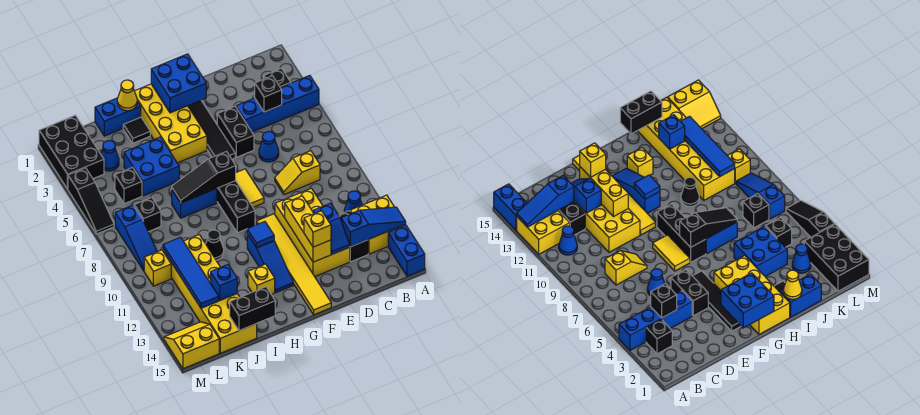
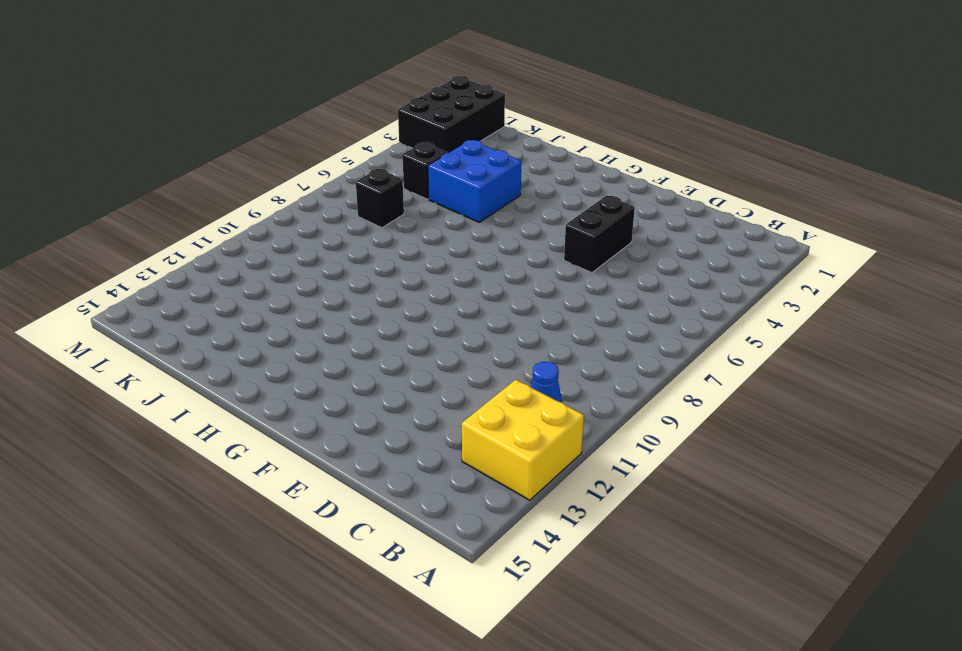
none -> blue brick A4:D4 level 1
none -> blue brick A14:A15 level 1
none -> black brick B3 level 1
none -> yellow slope C8:D8 level 1 top C

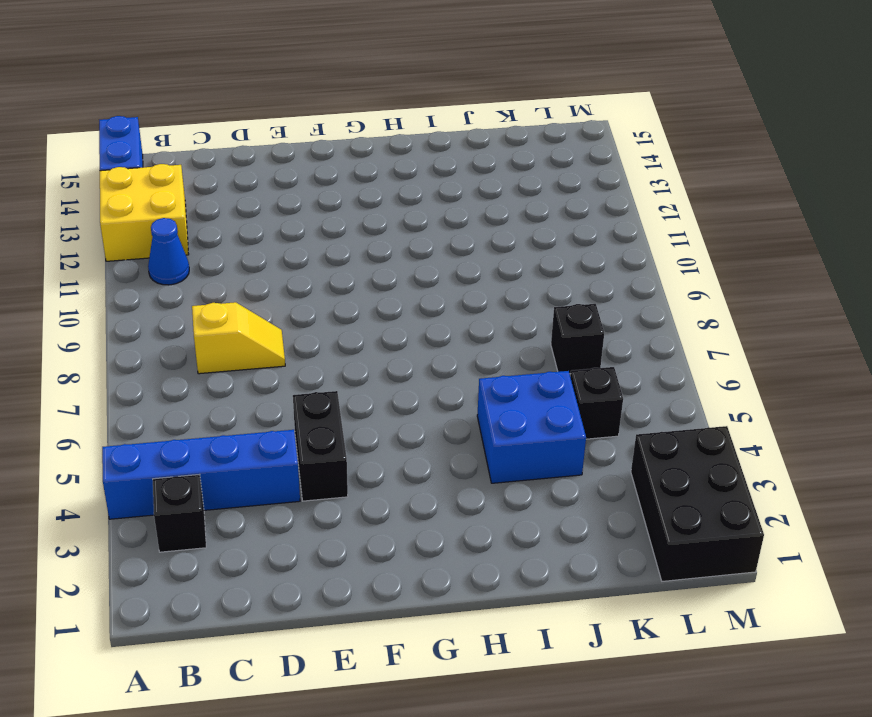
none -> black brick C12:C13 level 1
none -> blue cone D6 level 1
none -> yellow brick D10:E13 level 1
none -> black tile F2:F5 level 1

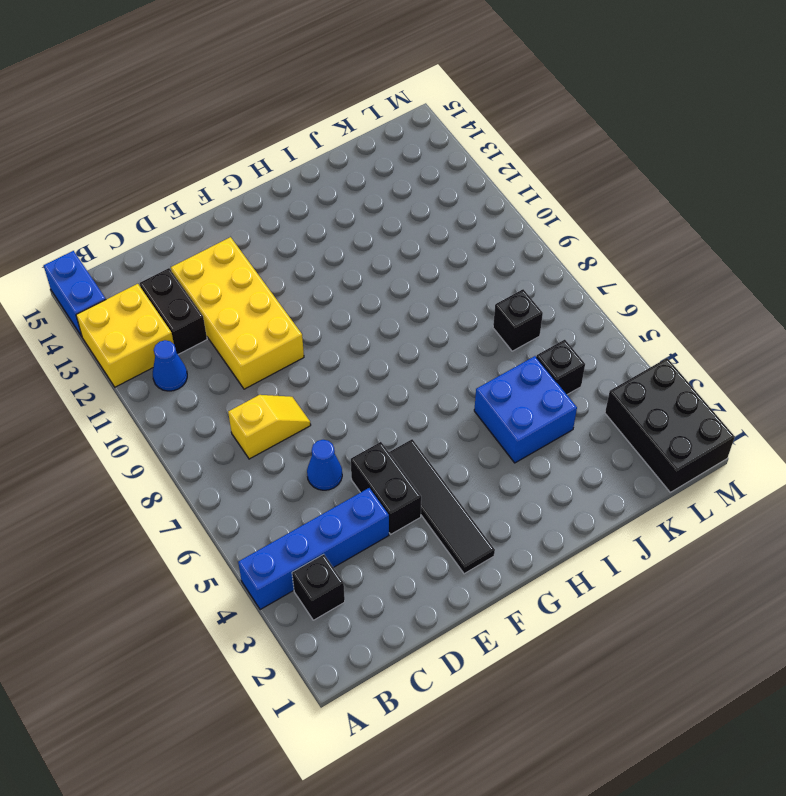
none -> yellow tile F7:F8 level 1
none -> yellow tile F10:F15 level 1
none -> yellow brick G1:H4 level 1
none -> black brick G7:G9 level 1

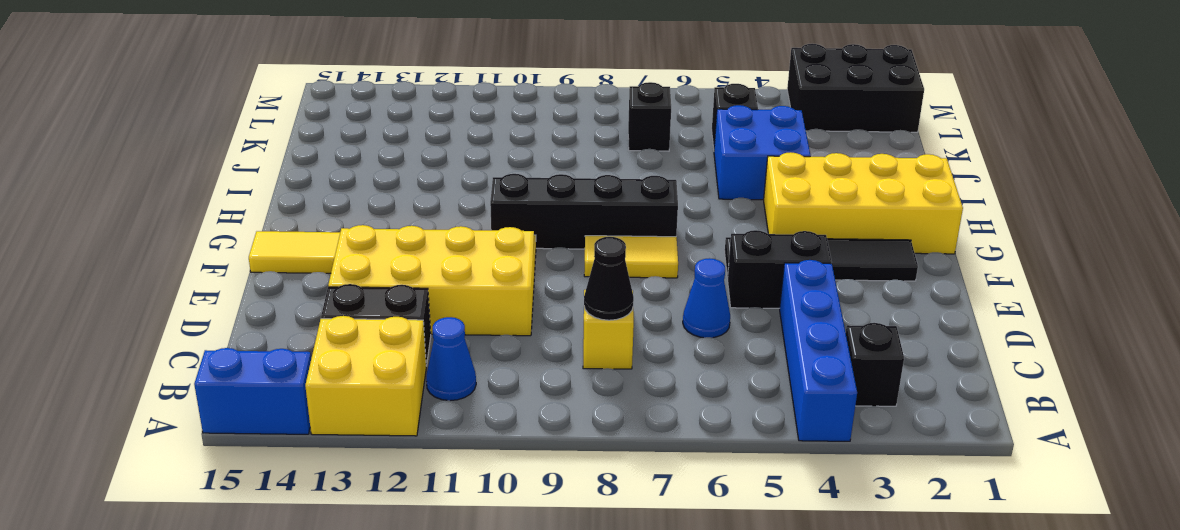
black cone C8 level 2 -> black cone I10 level 1
black brick G7:G10 level 1 -> black brick G7:G9 level 1
none -> blue slope G11:G13 level 1 top 11
none -> blue brick H7:I7 level 1
none -> yellow brick H13 level 1
none -> blue brick I1:J1 level 1

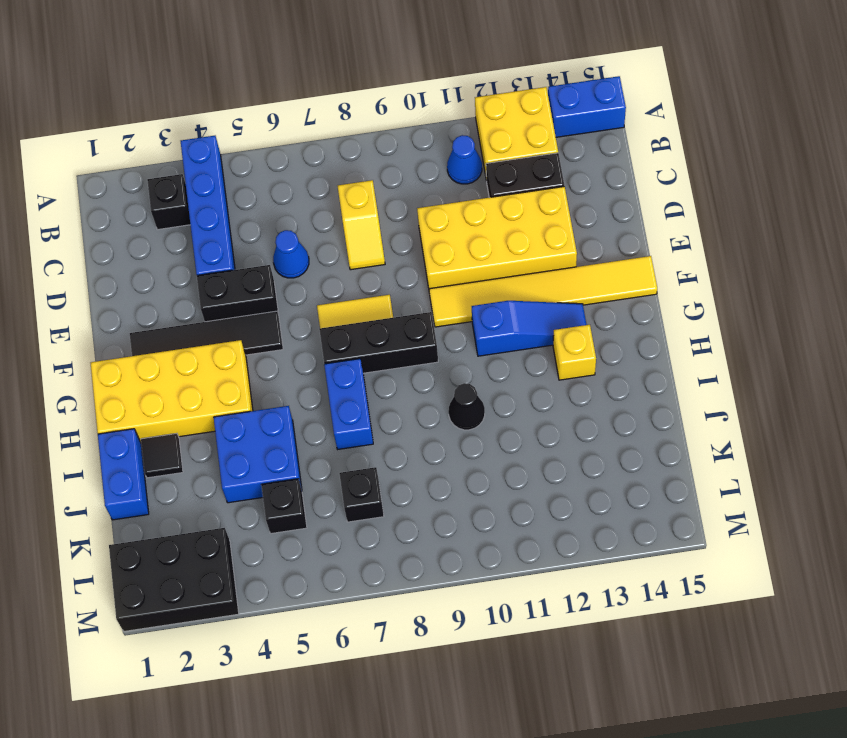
none -> yellow brick J10:K15 level 1
none -> blue cone K3 level 1
none -> blue slope L7:L9 level 1 top 7
none -> yellow brick L10 level 1

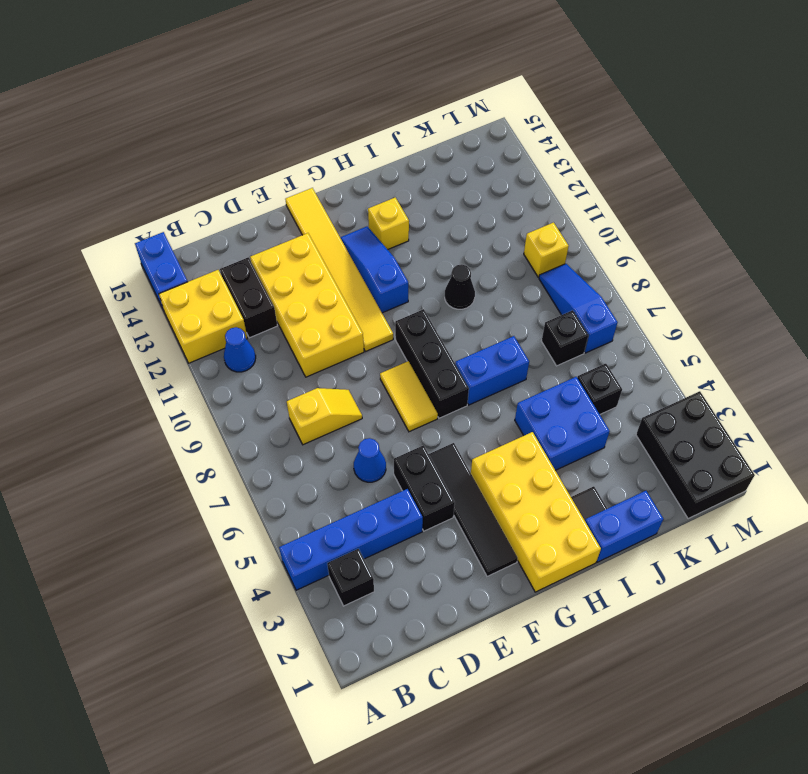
none -> yellow brick J10:K15 level 1
none -> blue cone K3 level 1
none -> yellow slope L14:M15 level 1 top 15
none -> black slope M4:M6 level 1 top 4

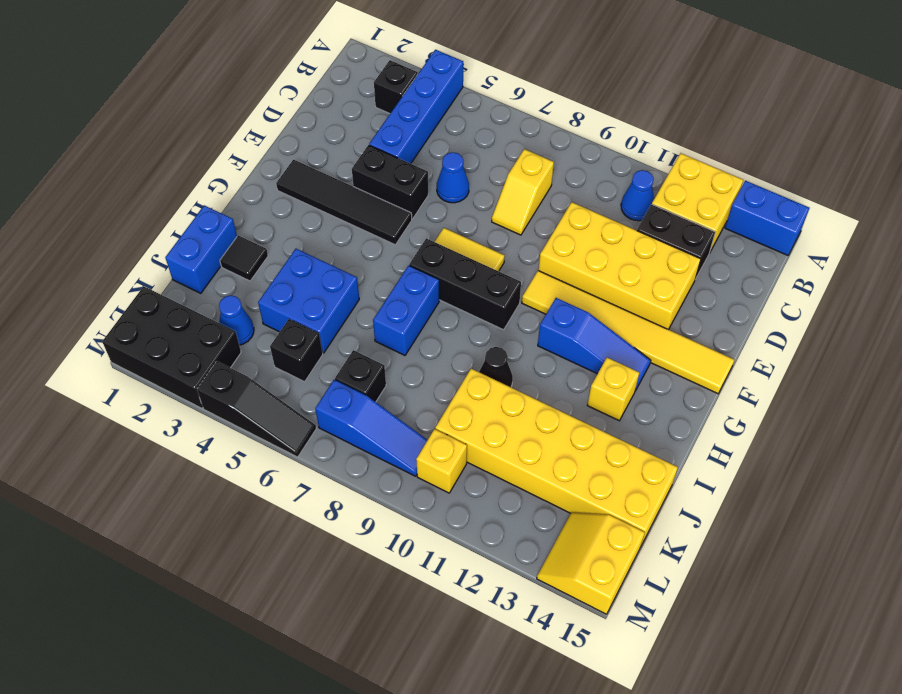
none -> yellow brick G1:H4 level 1
none -> blue slope A13:C13 level 2 top C
none -> black brick C4 level 2
none -> blue slope D12:D13 level 2 top 12

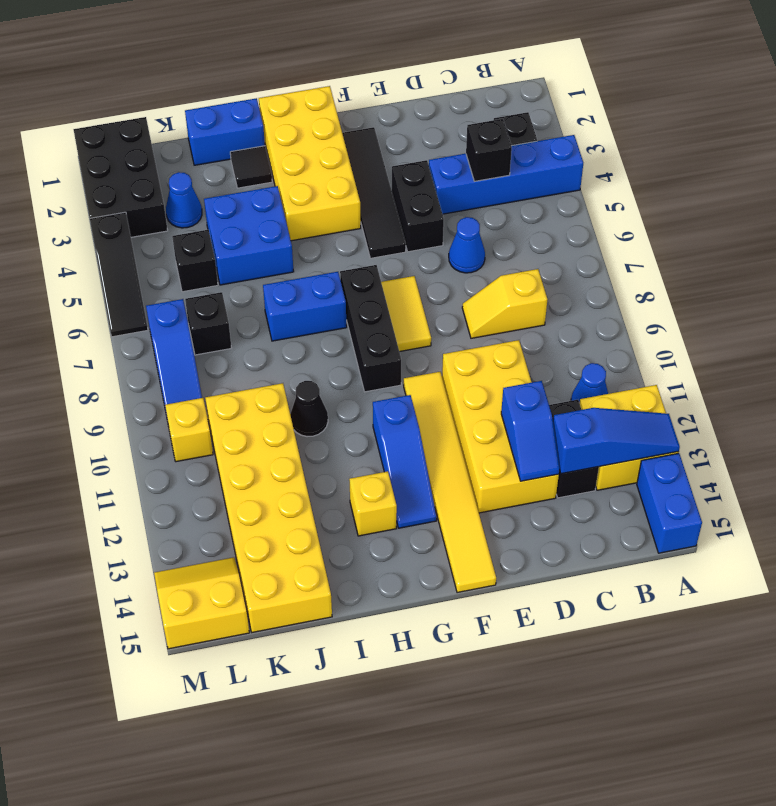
none -> yellow brick E11:E13 level 2
none -> blue brick F1:G2 level 2
none -> black slope G7:I7 level 2 top G
none -> blue tile G11 level 2

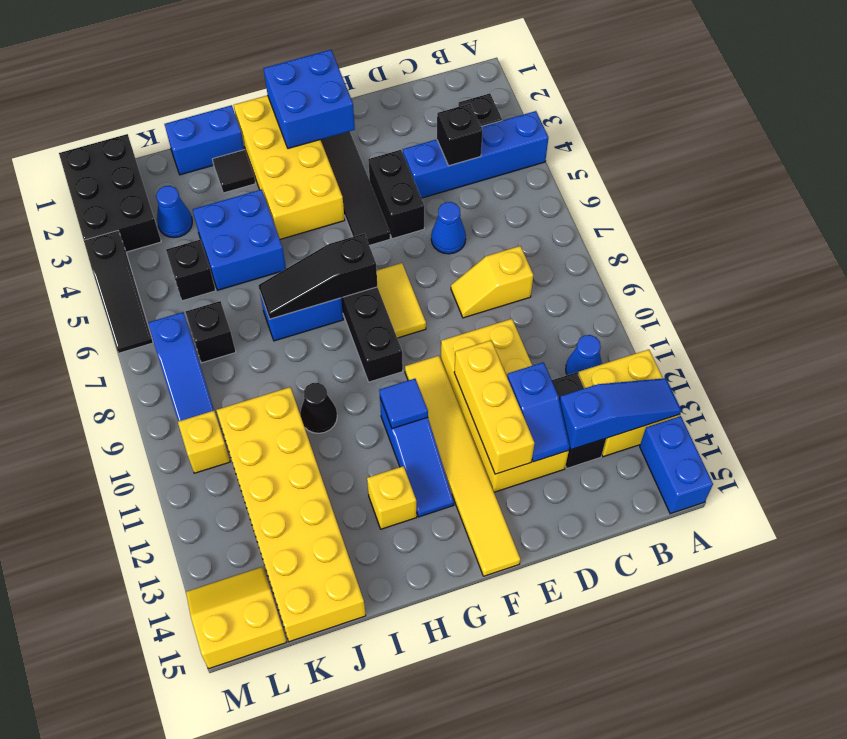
none -> yellow cone I1 level 2
none -> black brick I15:J15 level 2
none -> blue brick J13 level 2
none -> blue tile K10:K13 level 2

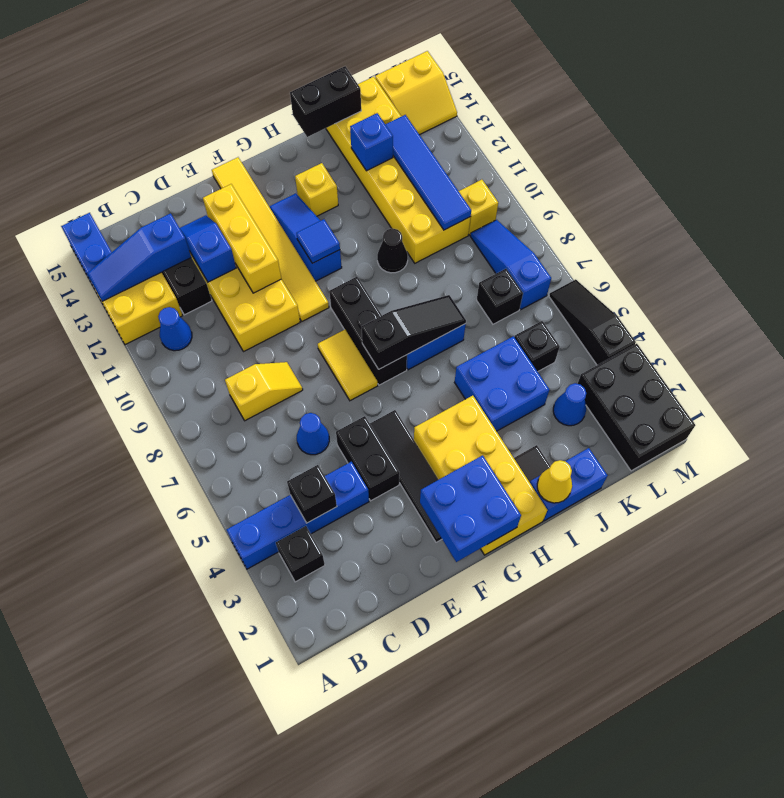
none -> yellow brick E13 level 3

